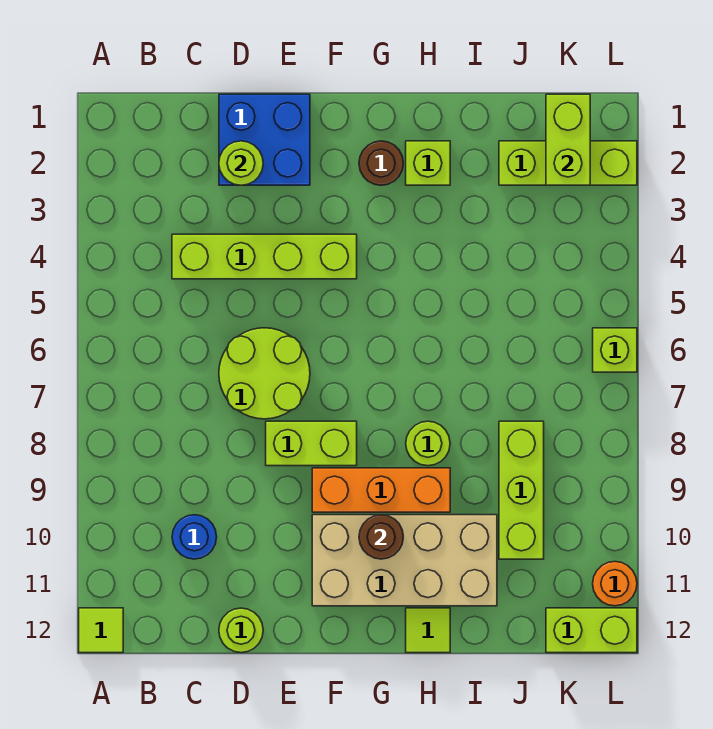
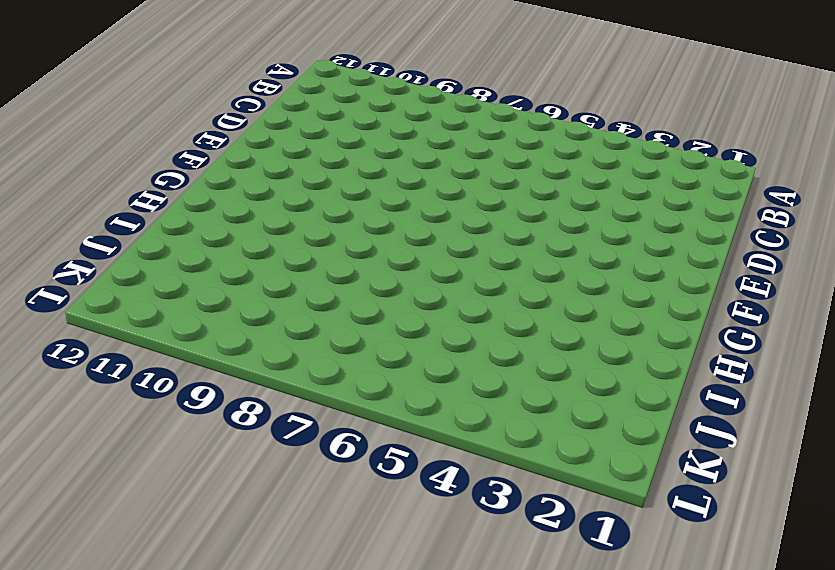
none -> lime tile A12 level 1
none -> lime brick C4:F4 level 1
none -> blue round brick C10 level 1

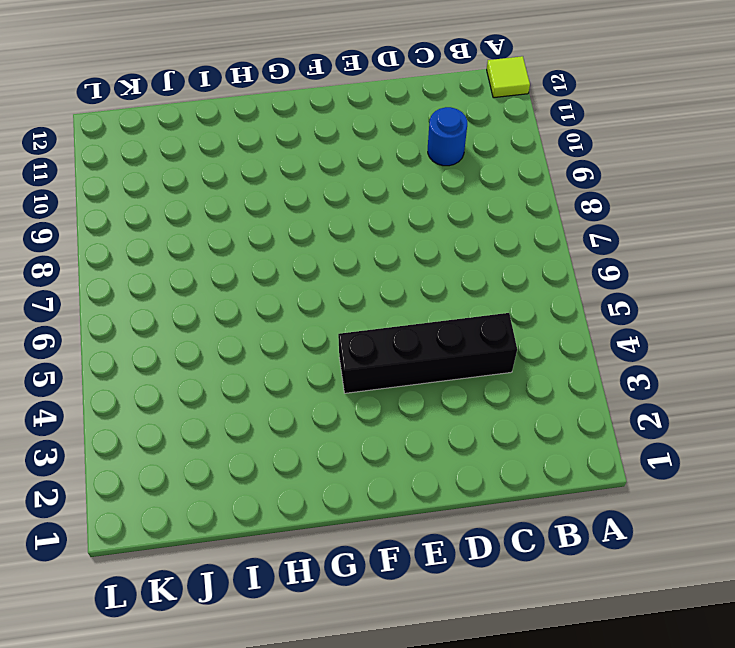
black brick C4:F4 level 1 -> lime brick C4:F4 level 1
none -> blue brick D1:E2 level 1
none -> lime round brick D6:E7 level 1
none -> lime round brick D12 level 1

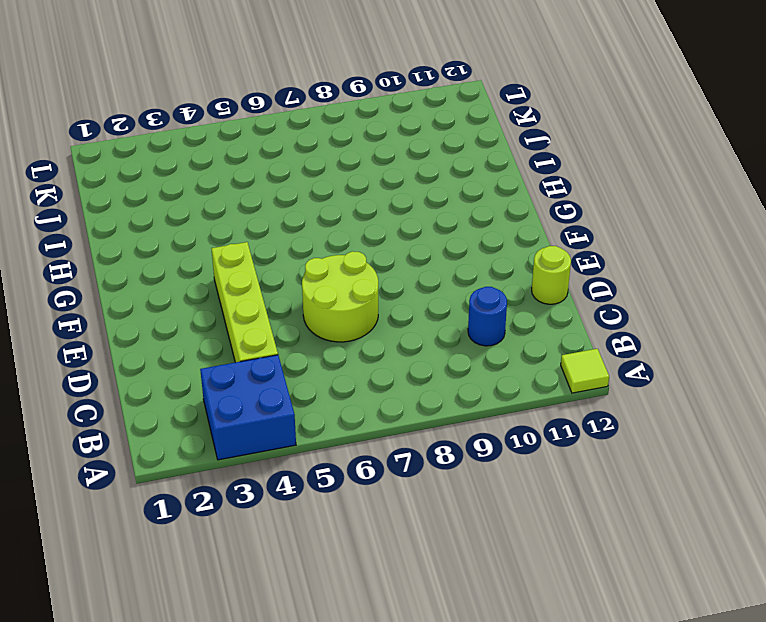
blue brick A3:B4 level 1 -> blue brick D1:E2 level 1
none -> lime brick E8:F8 level 1
none -> orange brick F9:H9 level 1
none -> tan brick F10:I11 level 1

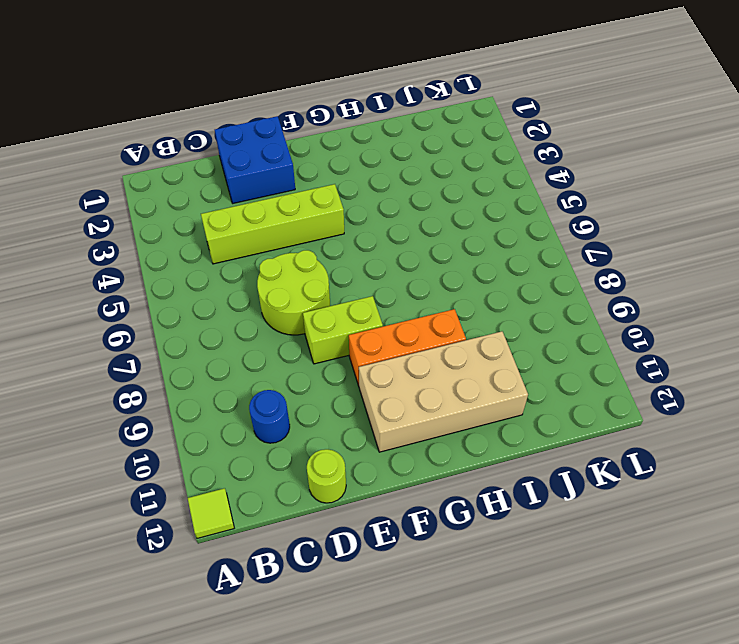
none -> brown round brick G2 level 1
none -> lime brick H2 level 1
none -> lime round brick H8 level 1

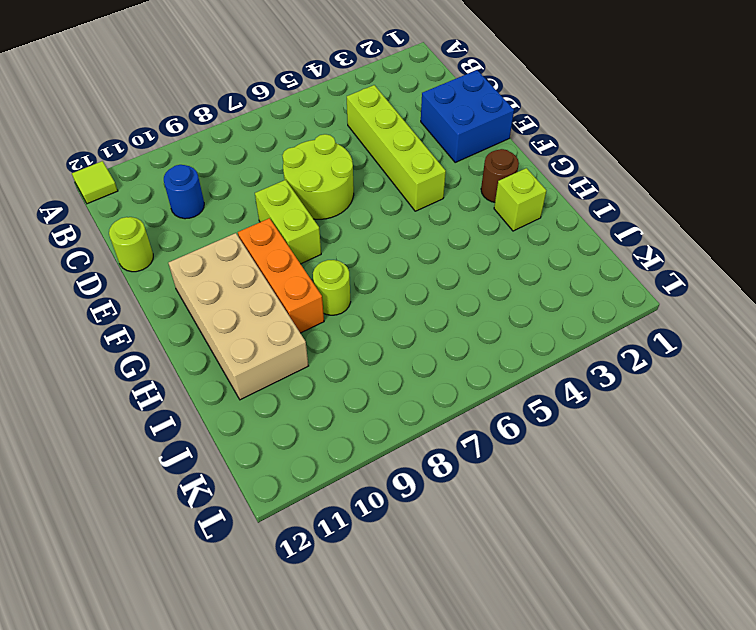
none -> lime tile H12 level 1
none -> lime brick J2:L2 level 1
none -> lime brick J8:J10 level 1

